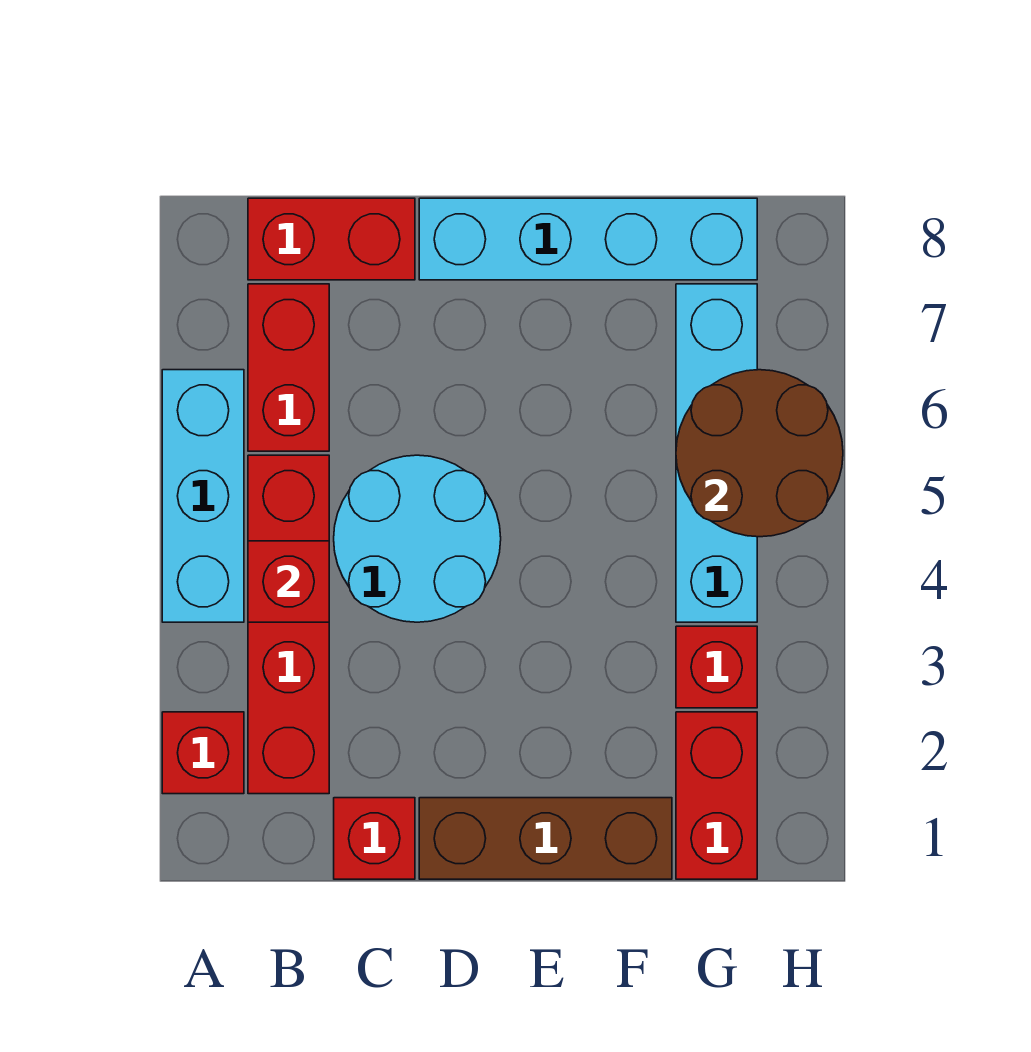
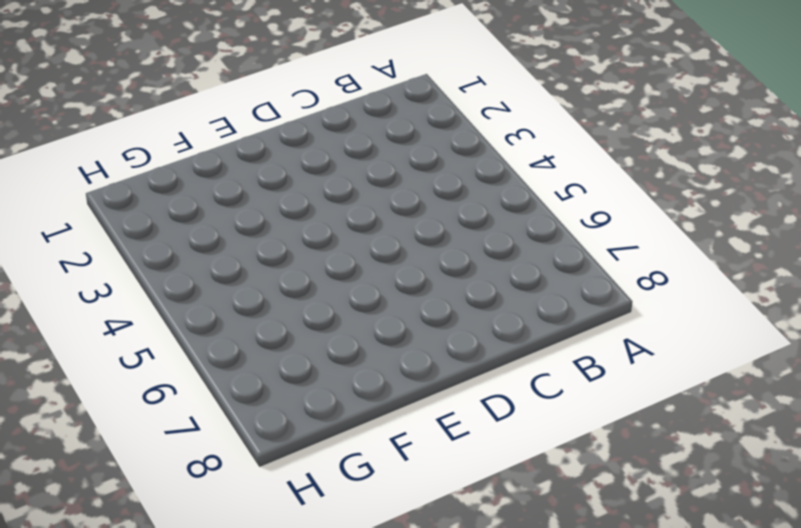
none -> red brick A2 level 1
none -> cyan brick A4:A6 level 1
none -> red brick B2:B5 level 1

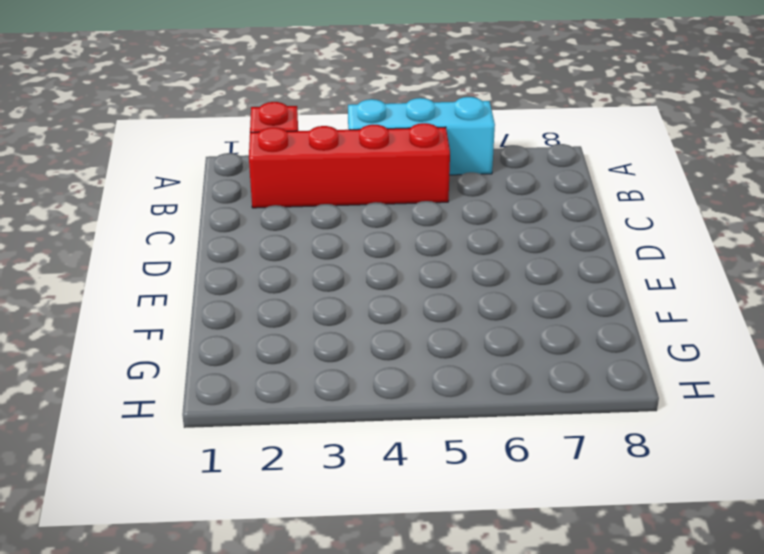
none -> red brick B6:B7 level 1
none -> red brick B8:C8 level 1
none -> red brick C1 level 1

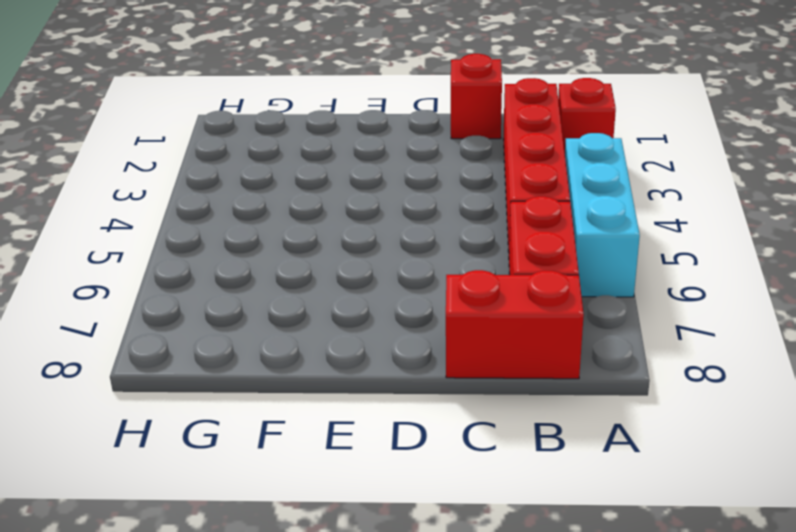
none -> cyan round brick C4:D5 level 1
none -> brown brick D1:F1 level 1
none -> cyan brick D8:G8 level 1

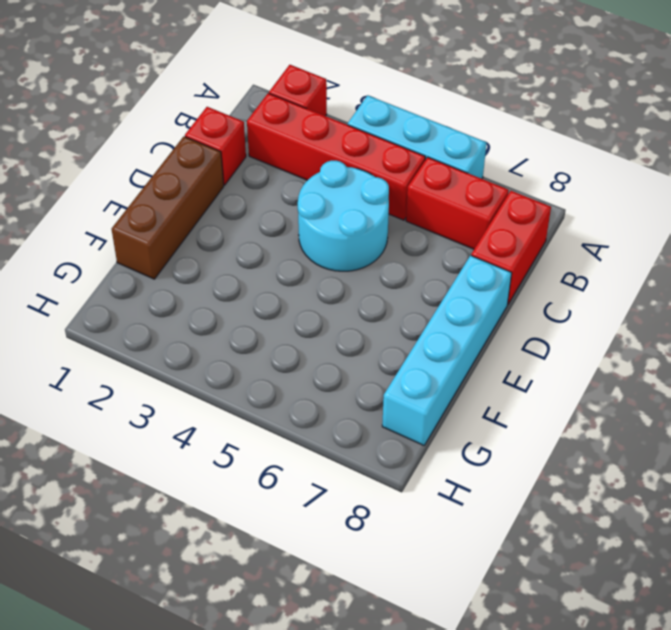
none -> red brick G1:G2 level 1
none -> red brick G3 level 1
none -> cyan brick G4:G7 level 1

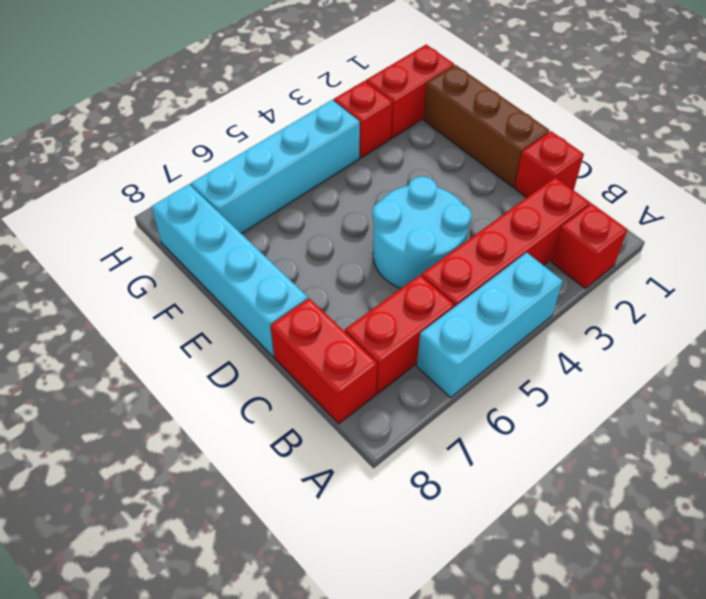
none -> red brick B4 level 2
none -> brown round brick G5:H6 level 2

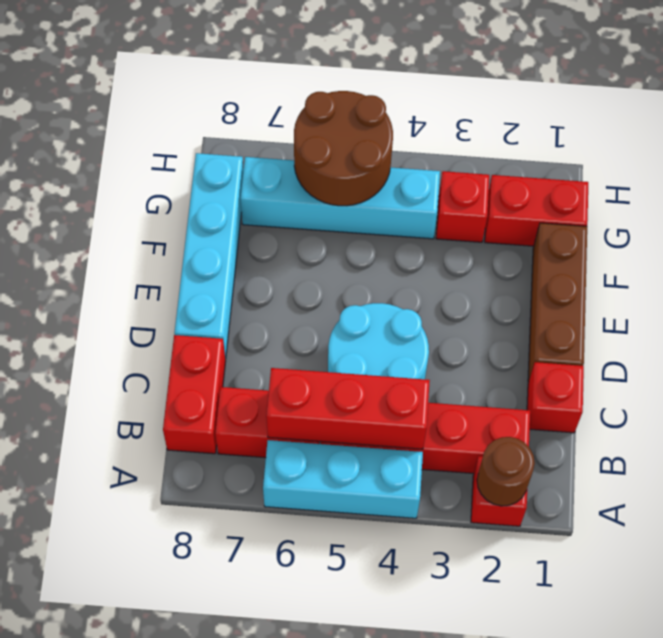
brown round brick A2 level 2 -> none
red brick B4:B6 level 2 -> red brick B4 level 2

